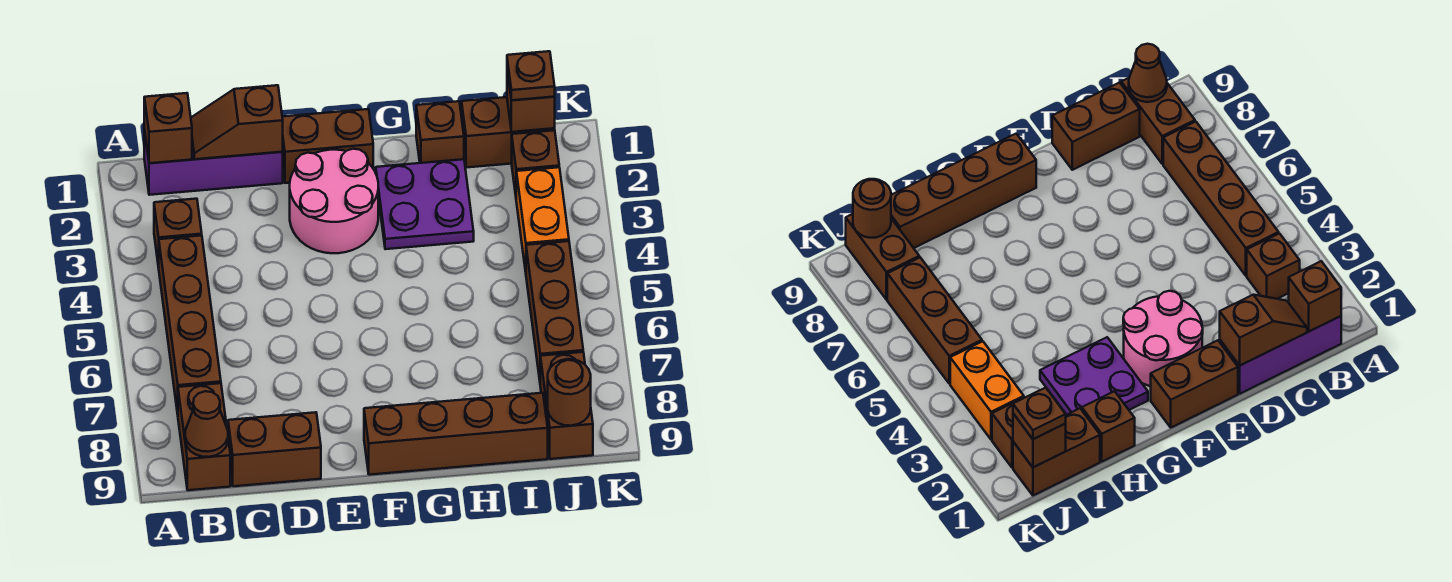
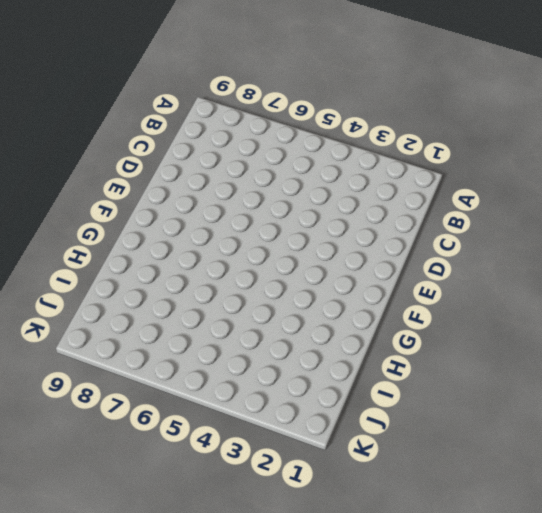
none -> purple brick B1:D1 level 1
none -> brown brick B3 level 1
none -> brown brick B4:B7 level 1

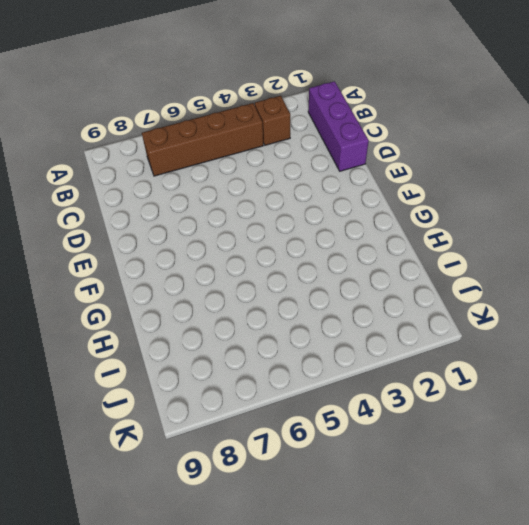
none -> brown brick B8:B9 level 1
none -> brown brick C9:D9 level 1
none -> brown brick E1:F1 level 1

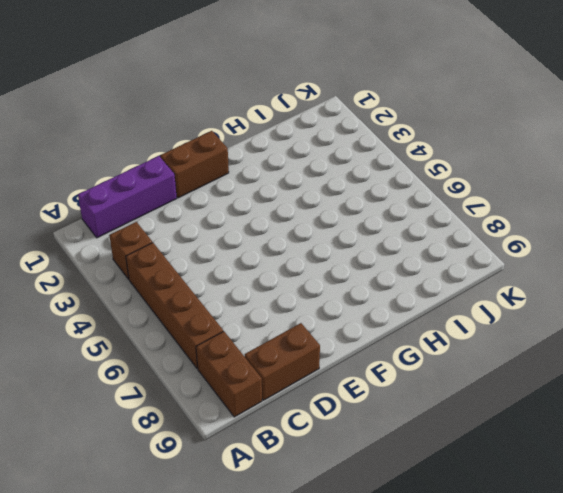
none -> pink round brick E2:F3 level 1
none -> brown brick F9:I9 level 1
none -> purple plate G2:H3 level 1

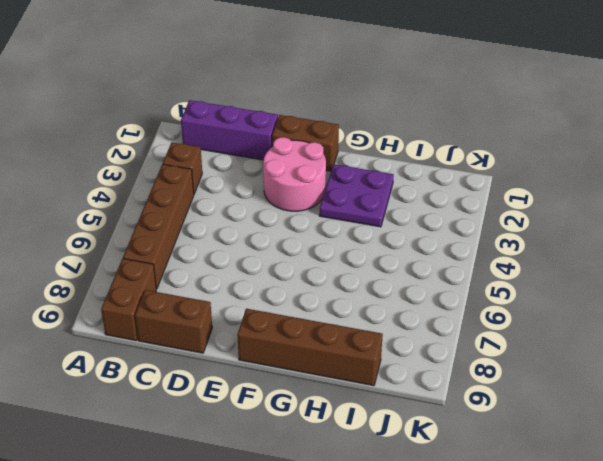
none -> brown brick H1 level 1
none -> brown brick I1:J1 level 1
none -> brown brick J2 level 1

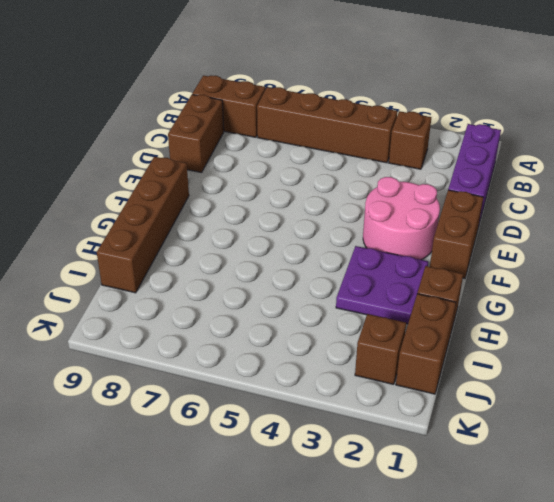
none -> orange brick J3:J4 level 1
none -> brown brick J5:J7 level 1
none -> brown brick J8:J9 level 1

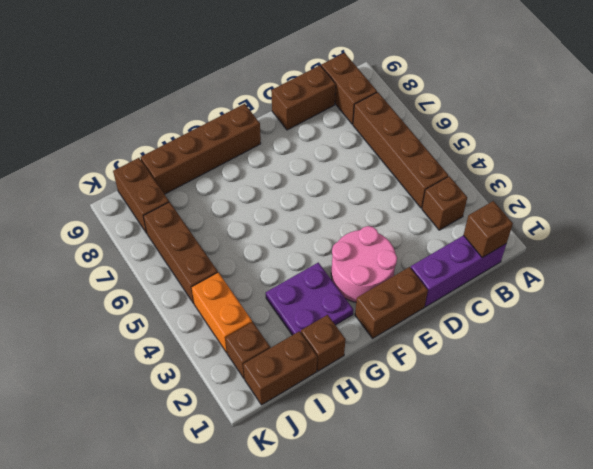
none -> brown cone B9 level 2
none -> brown slope C1:D1 level 2 top D
none -> brown brick J1 level 2

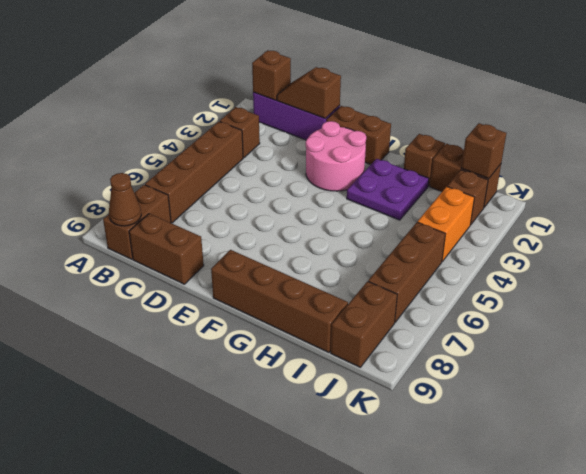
none -> brown round brick J9 level 2
none -> brown plate J1 level 3

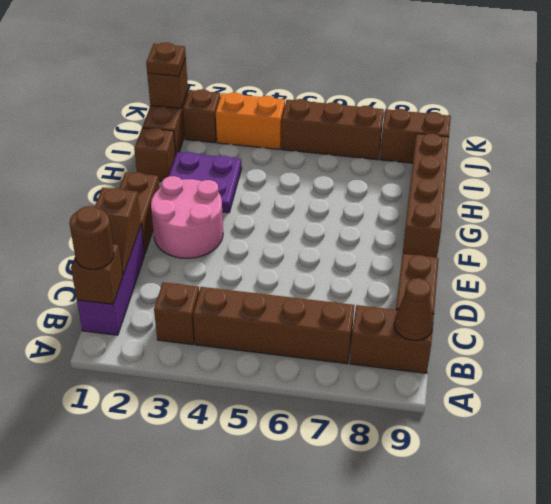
brown round brick B1 level 3 -> brown round brick J9 level 2

